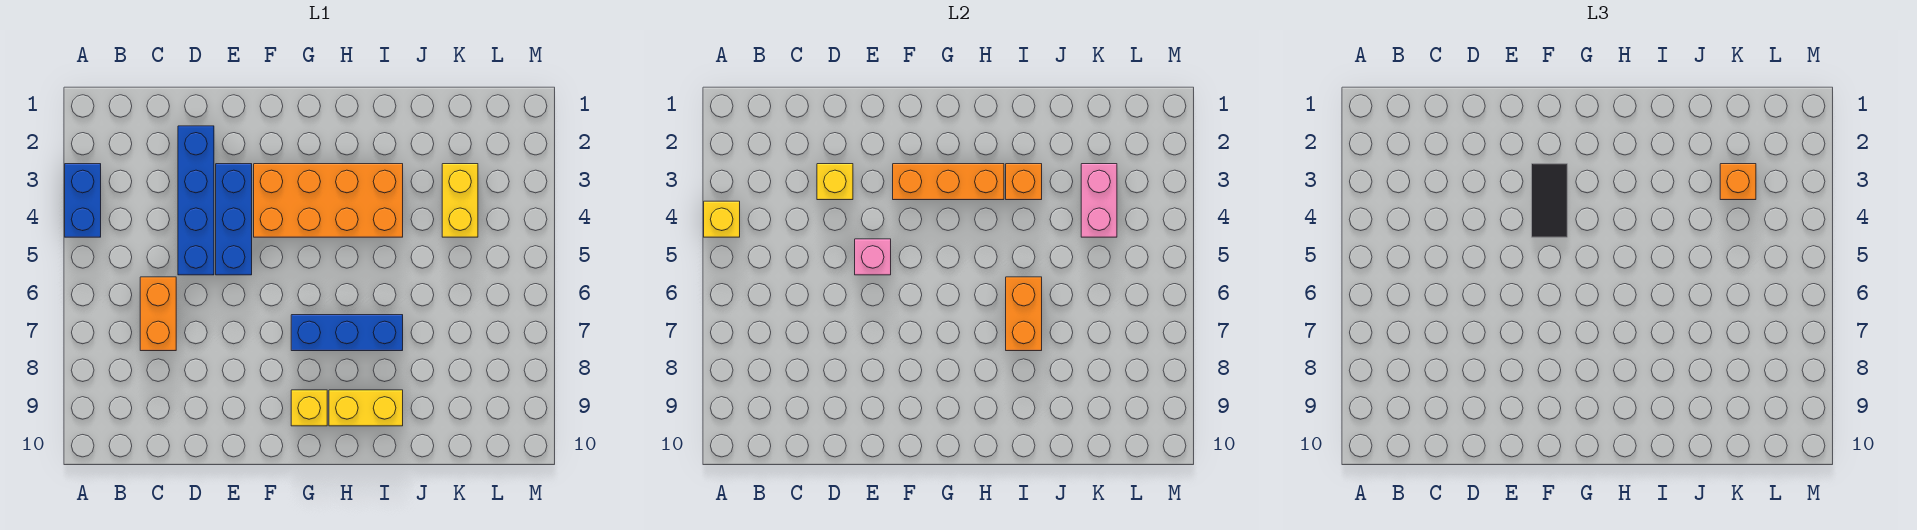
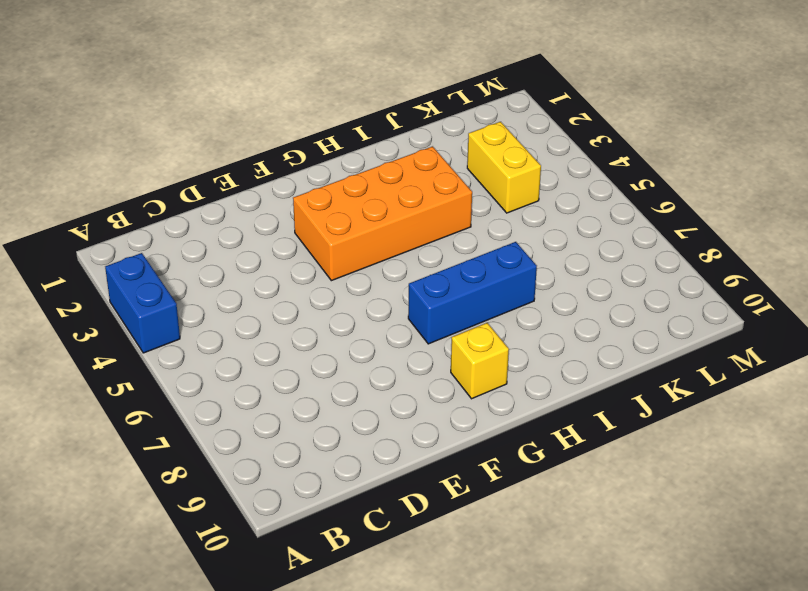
none -> orange brick C6:C7 level 1
none -> blue brick D2:D5 level 1
none -> blue brick E3:E5 level 1

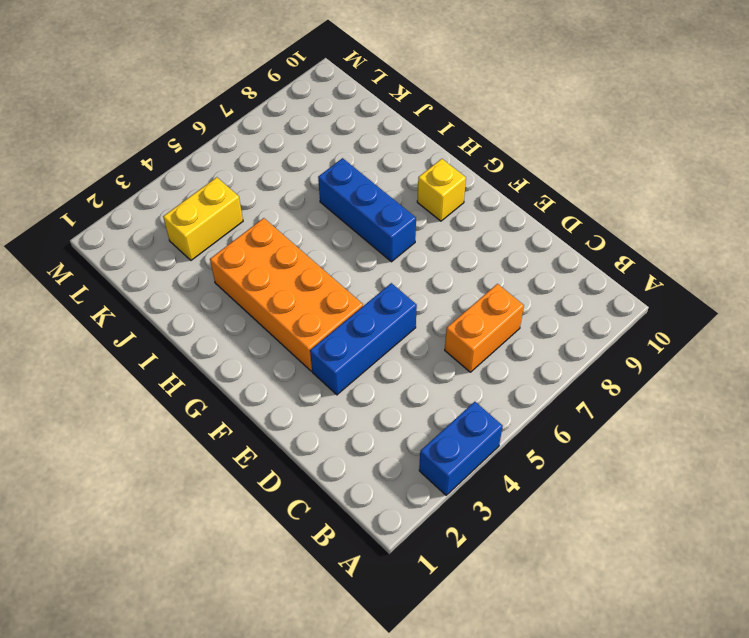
none -> blue brick D2:D5 level 1
none -> yellow brick H9:I9 level 1
none -> yellow brick A4 level 2

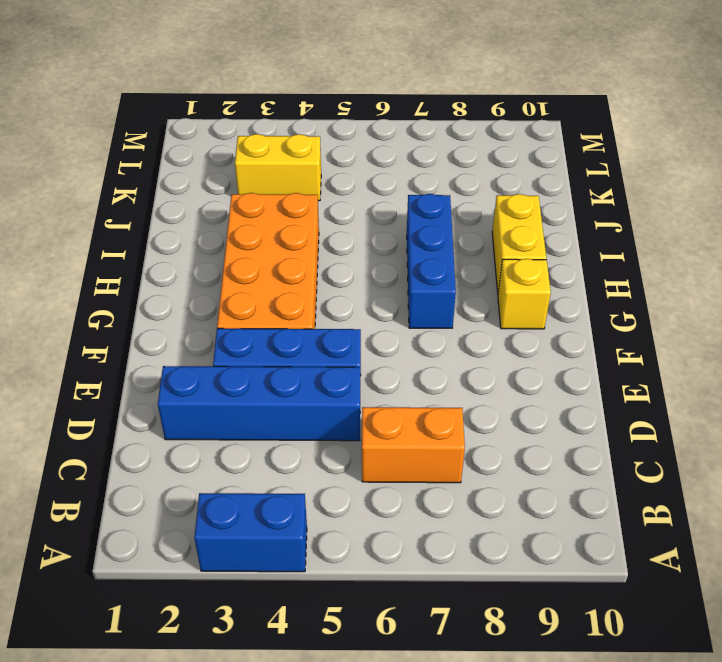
none -> yellow brick A4 level 2
none -> yellow brick D3 level 2
none -> pink brick E5 level 2

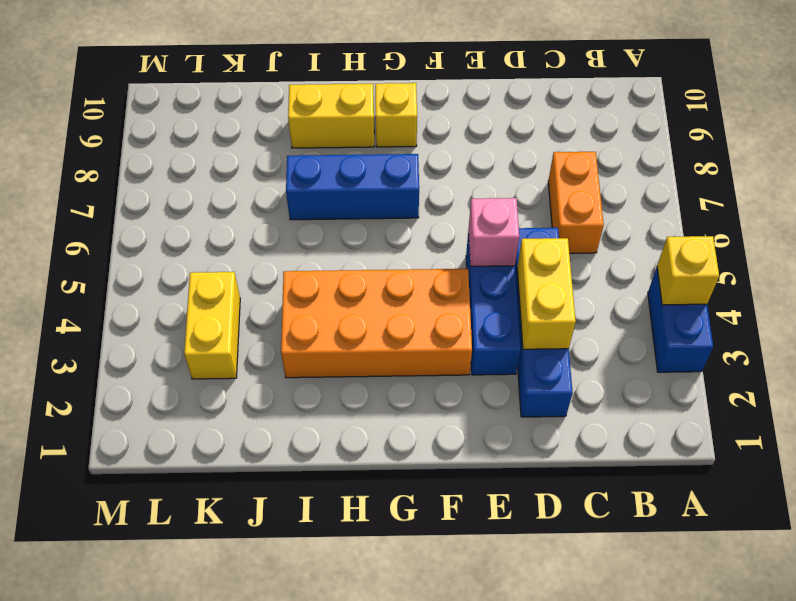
yellow brick D3:D4 level 2 -> yellow brick D3 level 2
none -> orange brick F3:H3 level 2
none -> orange brick I3 level 2
none -> orange brick I6:I7 level 2

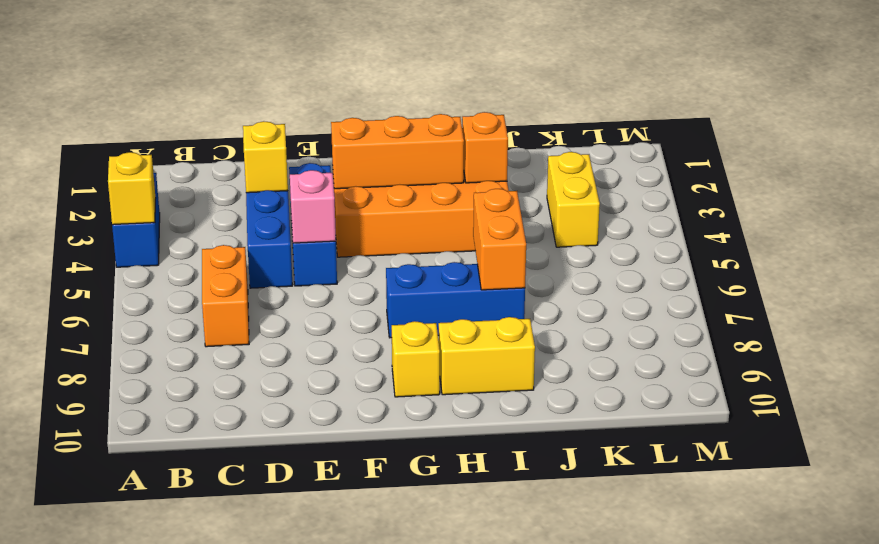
none -> pink brick K3:K4 level 2
none -> black tile F3:F4 level 3
none -> orange brick K3 level 3

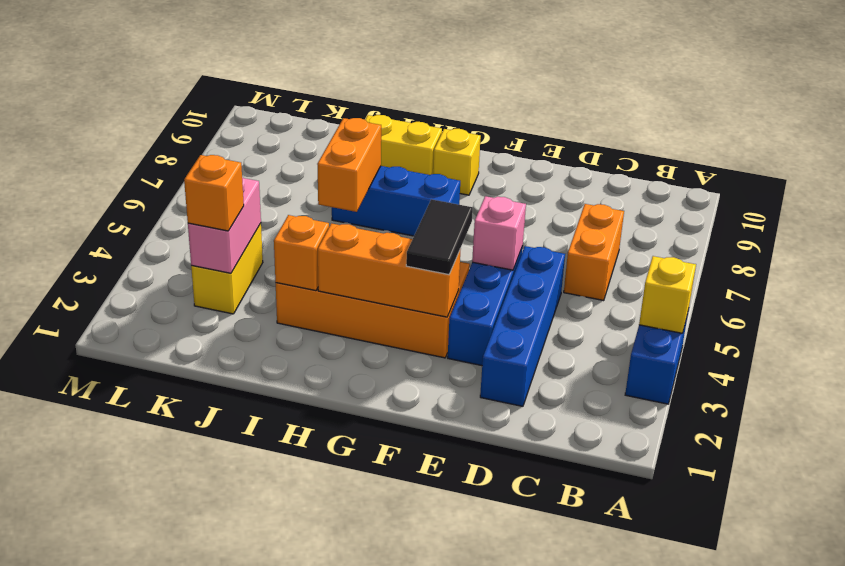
none -> yellow brick D3 level 2

